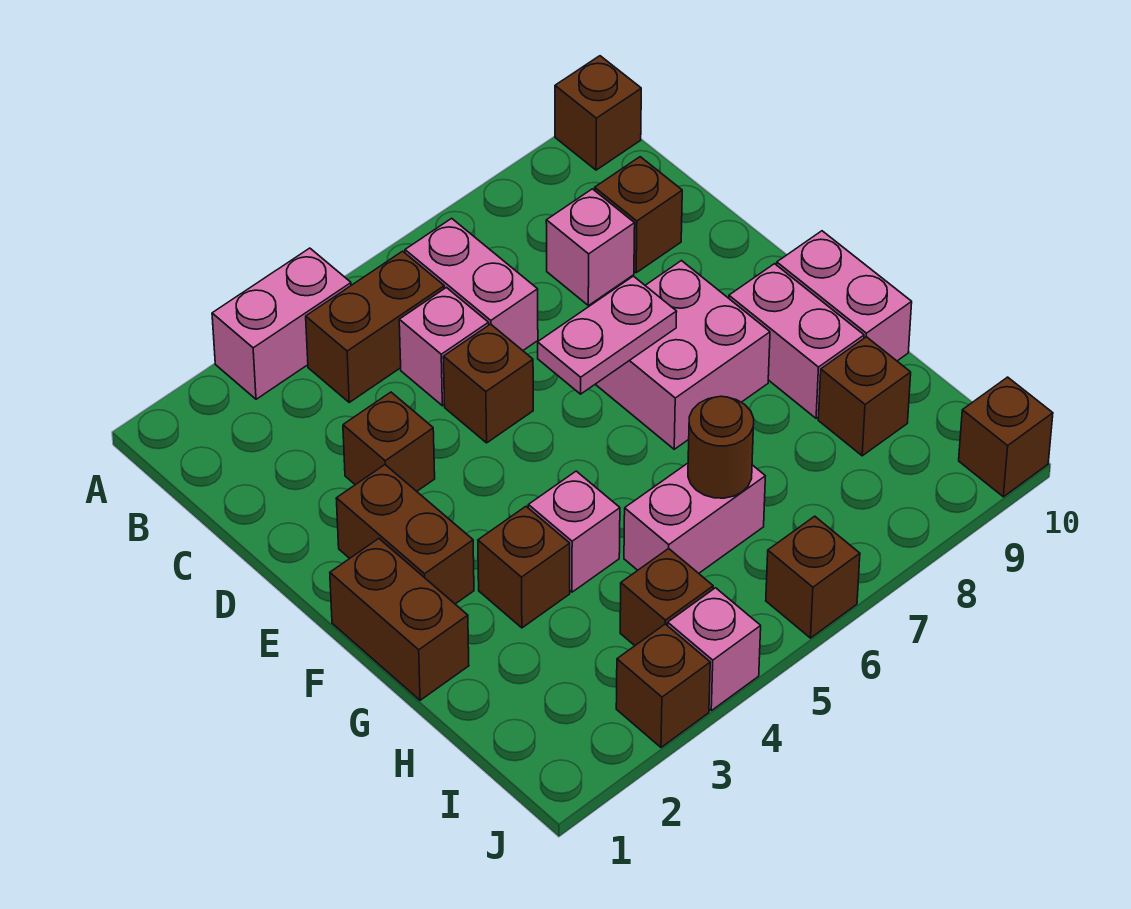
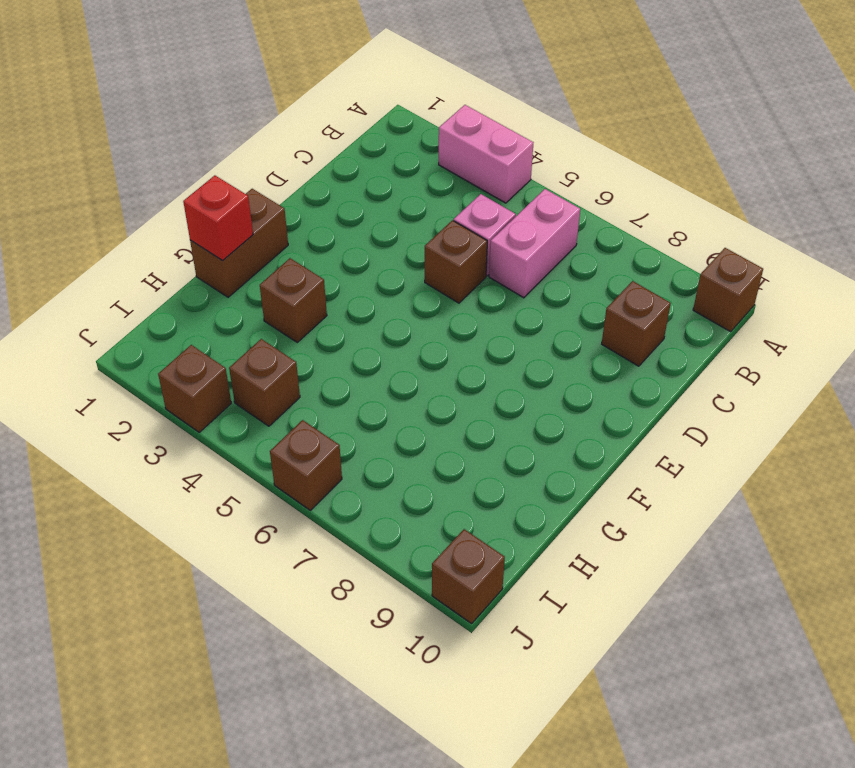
red brick G1 level 2 -> none
none -> brown brick B4:B5 level 1
none -> pink brick C8 level 1
none -> brown brick D3 level 1

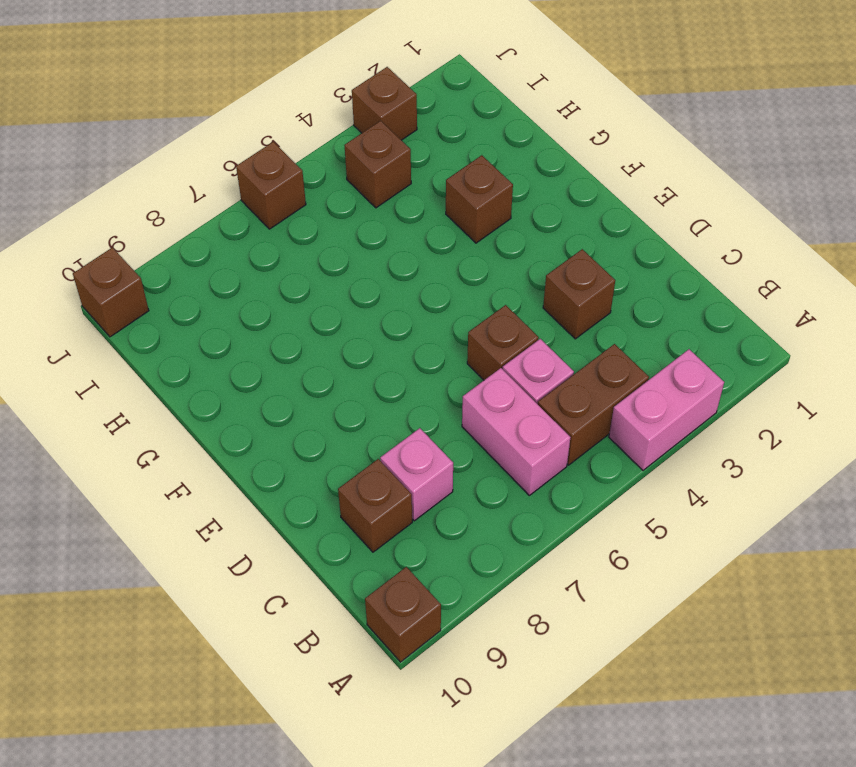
none -> brown brick E2:F2 level 1
none -> pink brick E7:F8 level 1
none -> brown brick F1:G1 level 1

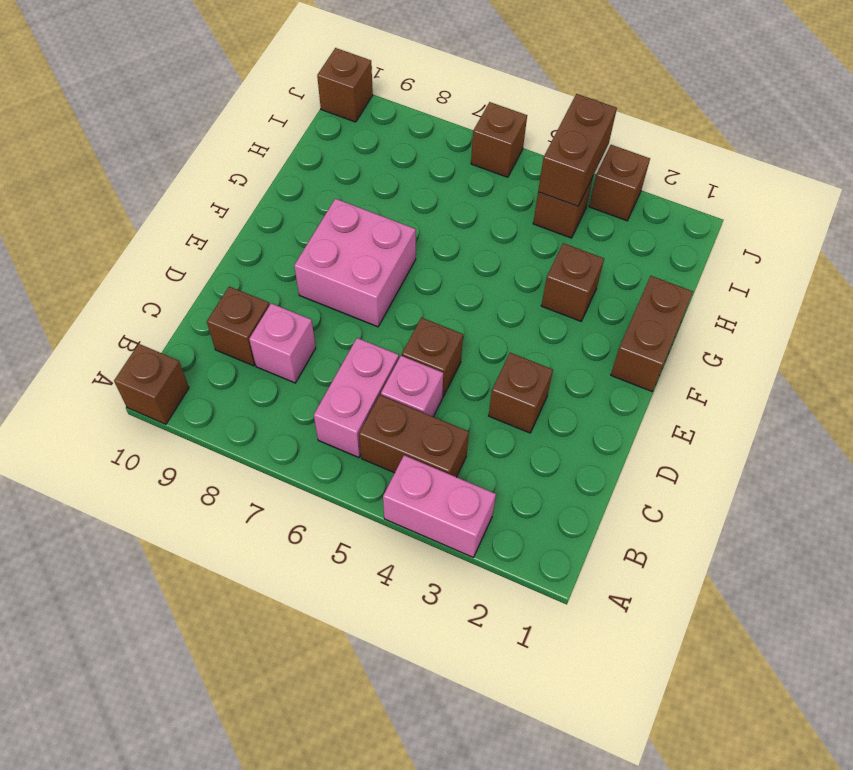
brown brick I4:J4 level 2 -> brown brick E2:F2 level 1
none -> pink brick F9:G9 level 1
none -> pink brick F10:G10 level 1
none -> pink brick G4 level 1

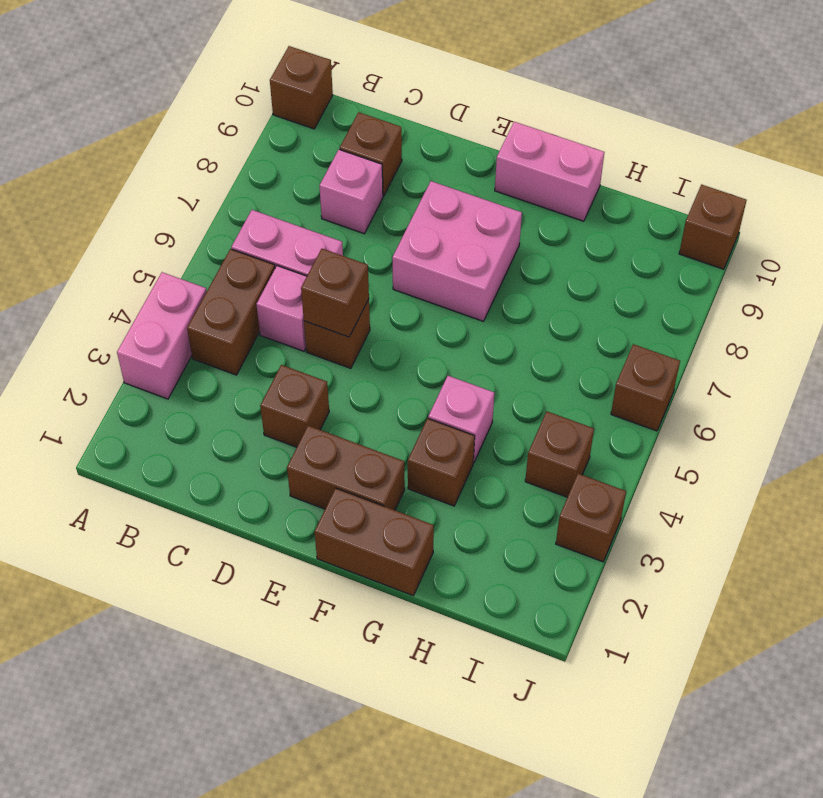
brown brick D5 level 2 -> brown brick H9 level 1
none -> pink brick F9:G9 level 1
none -> pink brick H5:H6 level 1
none -> pink brick J4 level 1

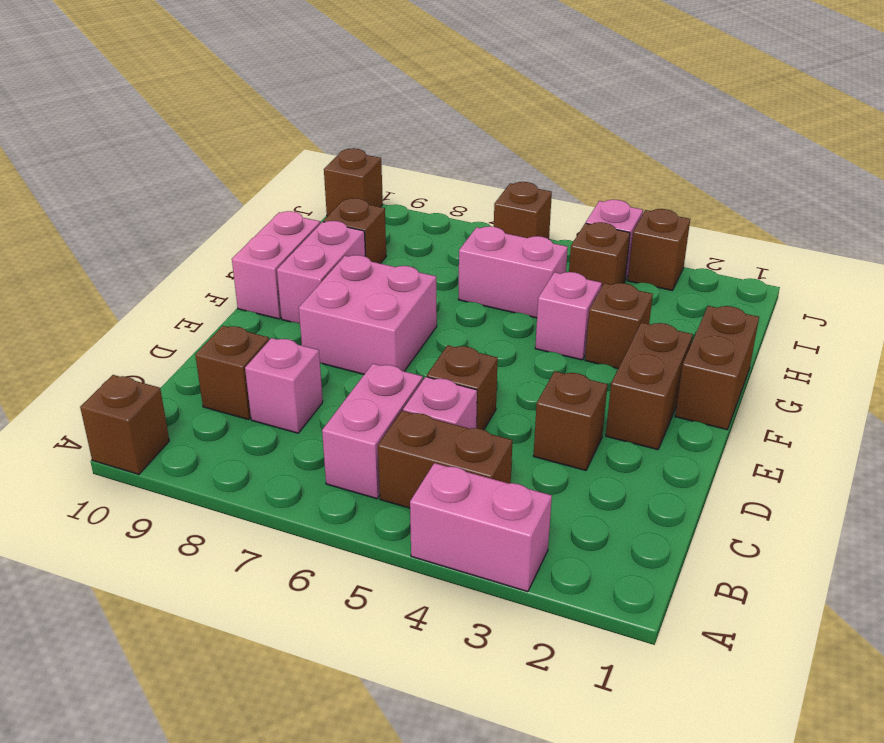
none -> pink plate E6:E7 level 2
none -> brown round brick H6 level 2

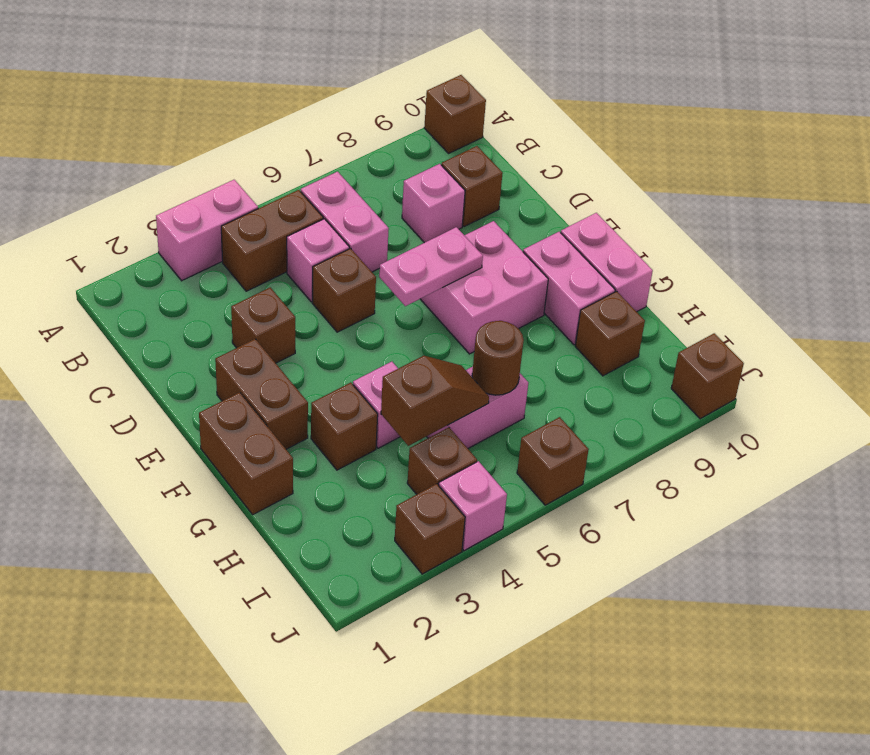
brown slope H4:H5 level 2 top 4 -> none

